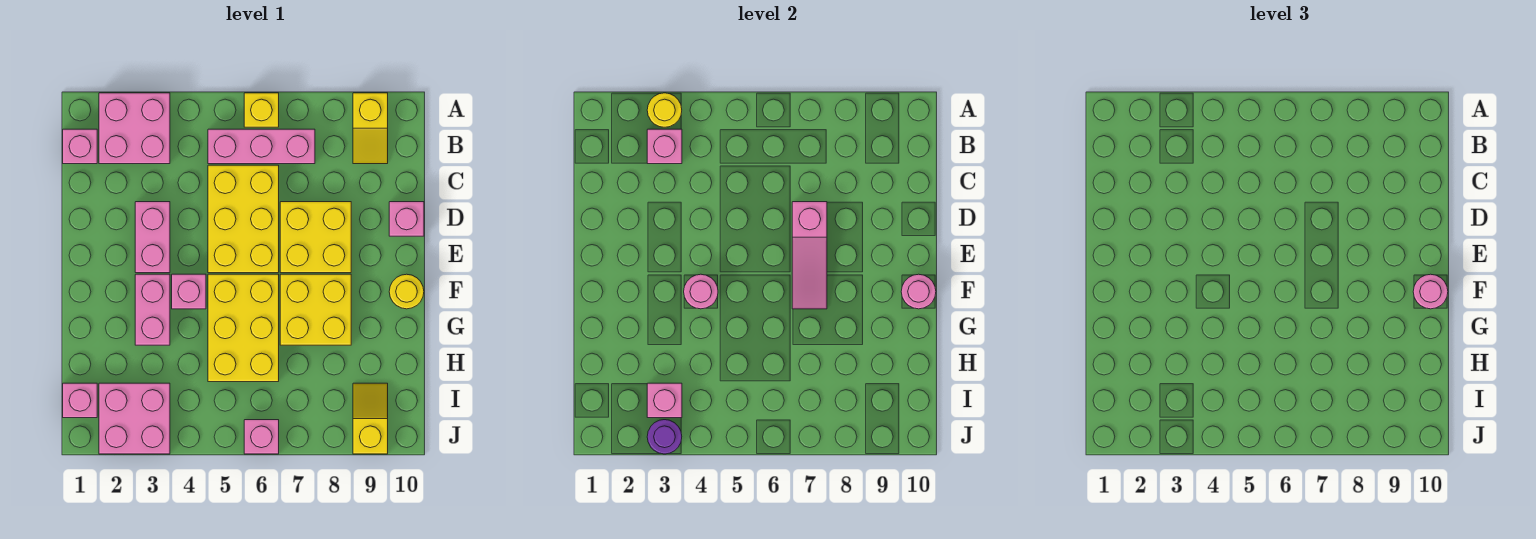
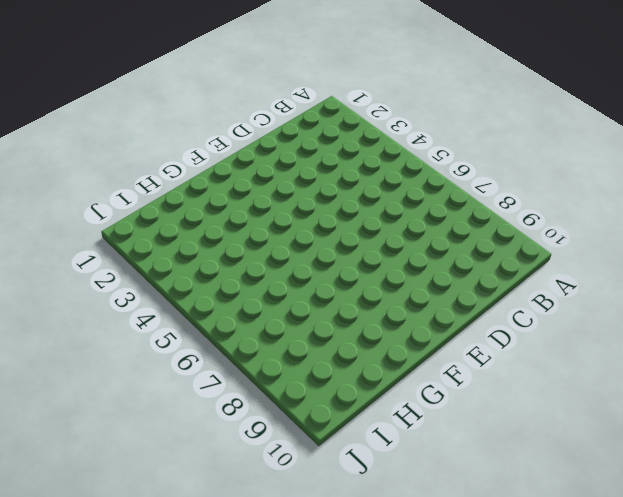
none -> pink brick A2:B3 level 1
none -> yellow brick A6 level 1
none -> yellow slope A9:B9 level 1 top A

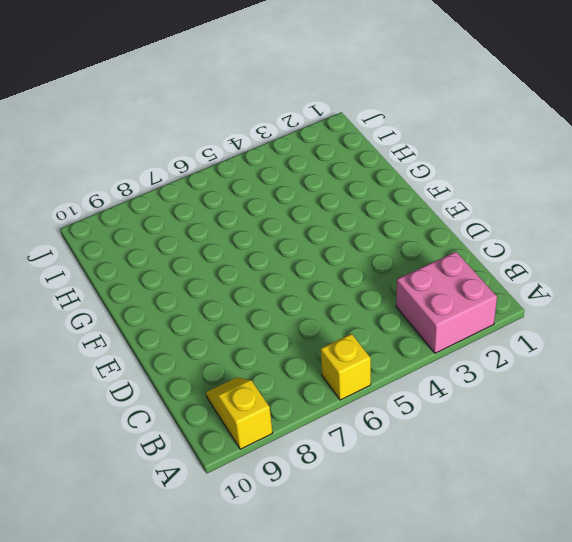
none -> pink brick B1 level 1
none -> pink brick B5:B7 level 1
none -> yellow brick C5:E6 level 1

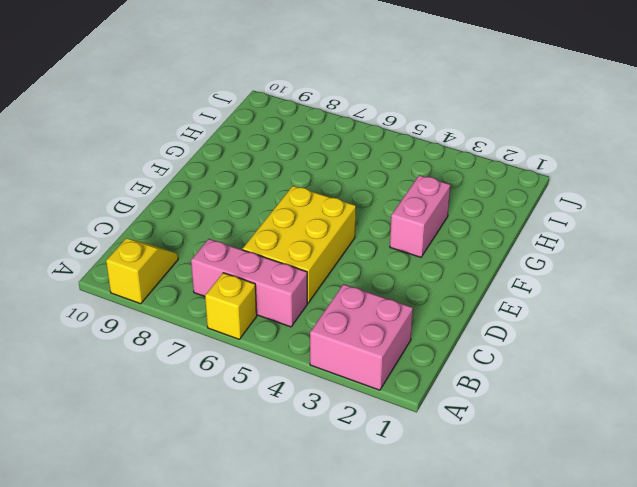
none -> pink brick B1 level 1
none -> pink brick D3:E3 level 1
none -> yellow brick D7:E8 level 1

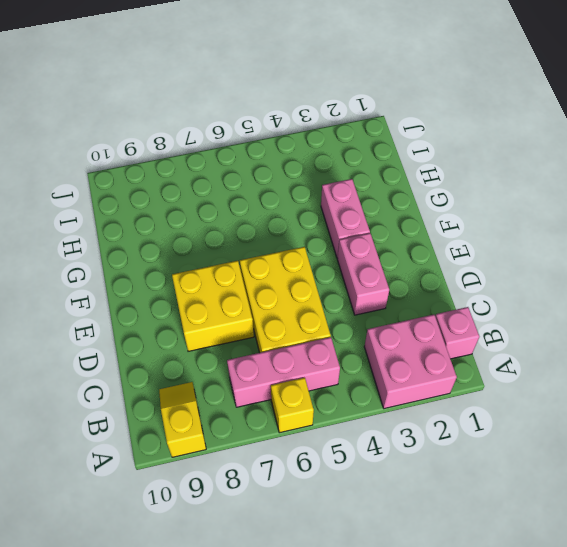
none -> pink brick D10 level 1
none -> pink brick F4 level 1
none -> yellow brick F5:H6 level 1

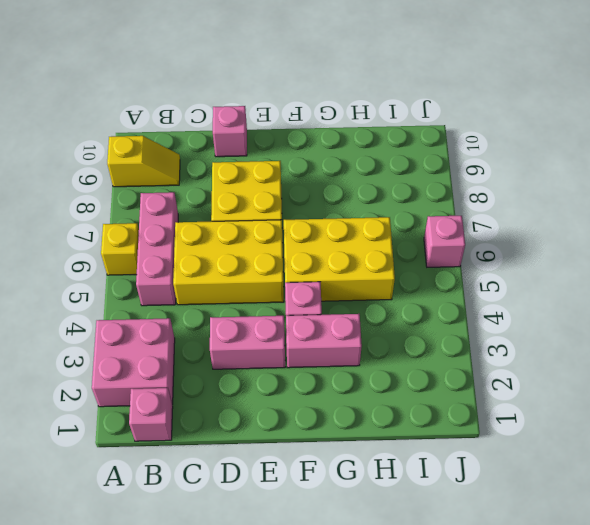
none -> yellow brick F7:G8 level 1
none -> yellow round brick F10 level 1
none -> pink brick I1 level 1

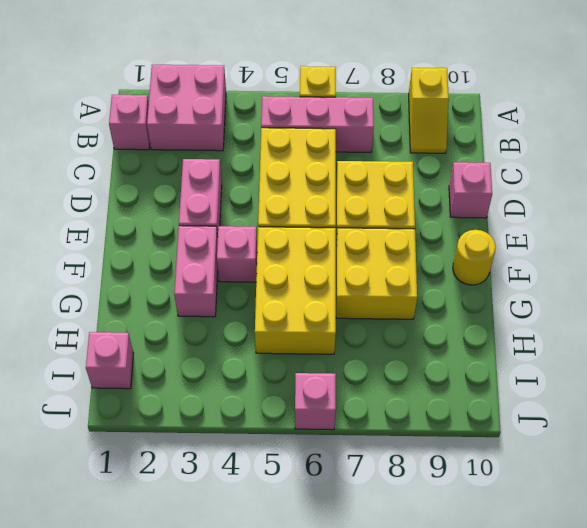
none -> pink brick I2:J3 level 1
none -> yellow slope I9:J9 level 1 top J
none -> yellow round brick A3 level 2

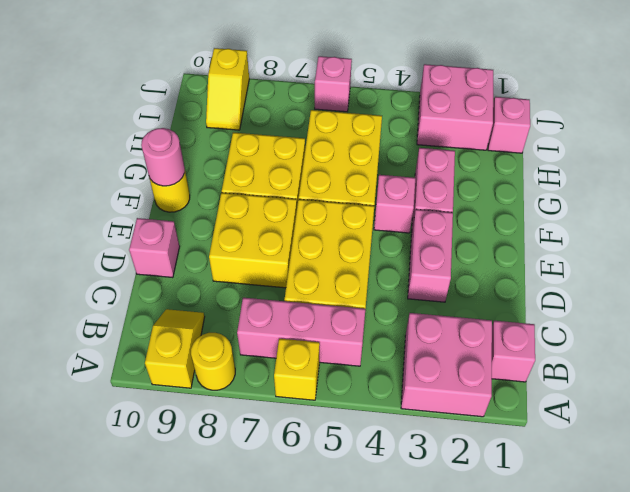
yellow round brick A8 level 1 -> yellow round brick A3 level 2
none -> pink brick B3 level 2
none -> pink slope D7:F7 level 2 top D
none -> pink round brick F4 level 2

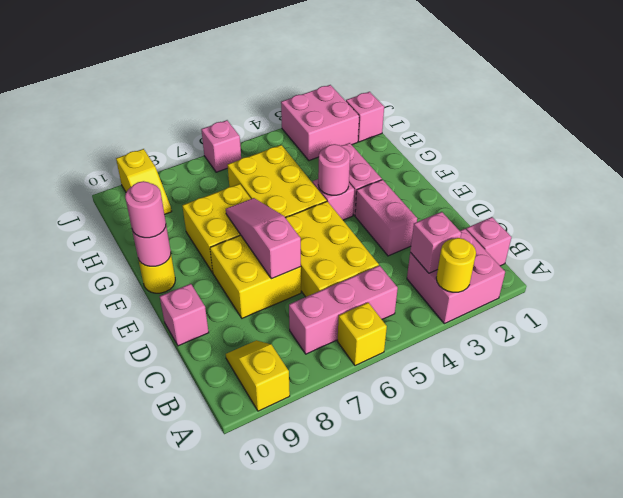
none -> pink brick I3 level 2
none -> purple round brick J3 level 2

